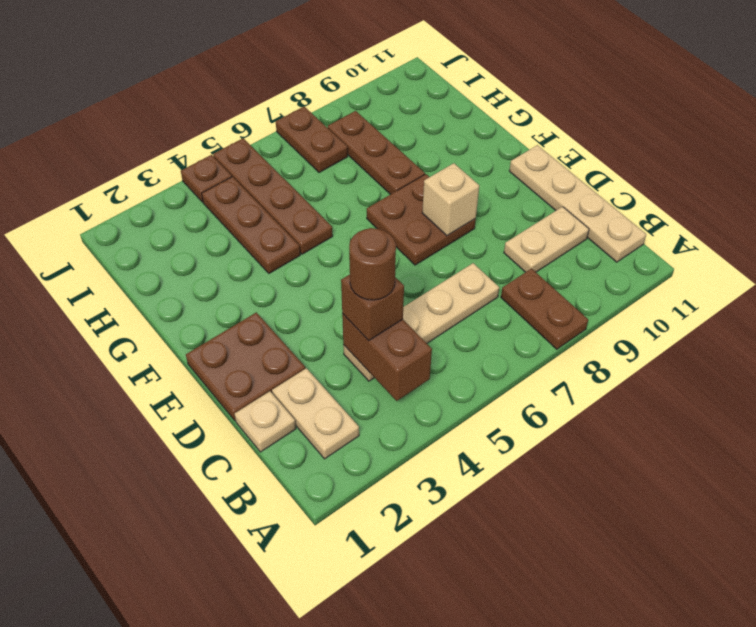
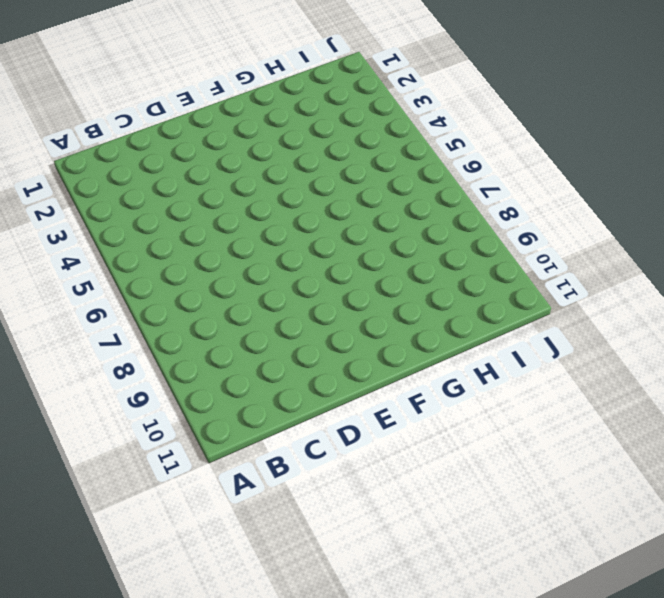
none -> brown plate A8:B8 level 1
none -> tan plate B2:C2 level 1
none -> tan plate B11:E11 level 1

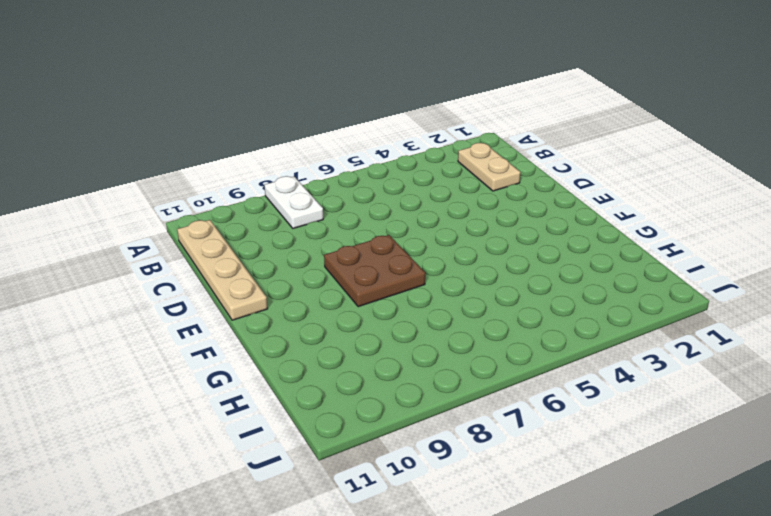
white plate A8:B8 level 1 -> brown plate A8:B8 level 1
none -> tan plate C1 level 1
none -> tan plate C4:C7 level 1
none -> tan plate C9:C10 level 1

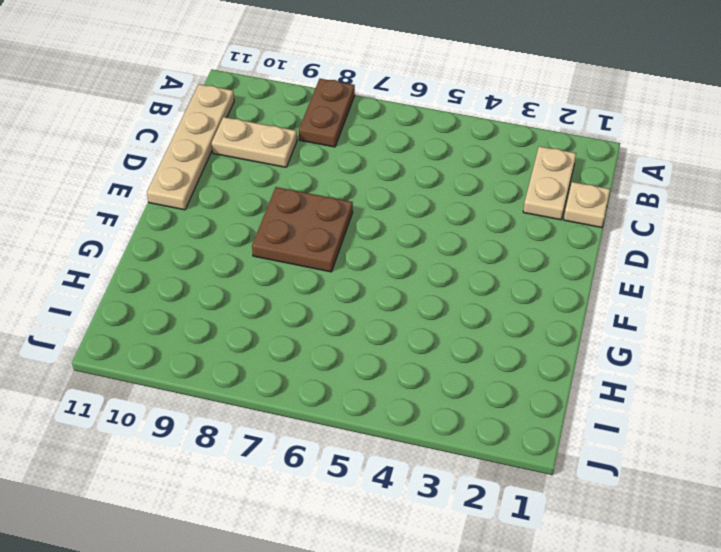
none -> tan plate C4:C7 level 1
none -> brown plate D1:E2 level 1
none -> brown plate G4:I4 level 1

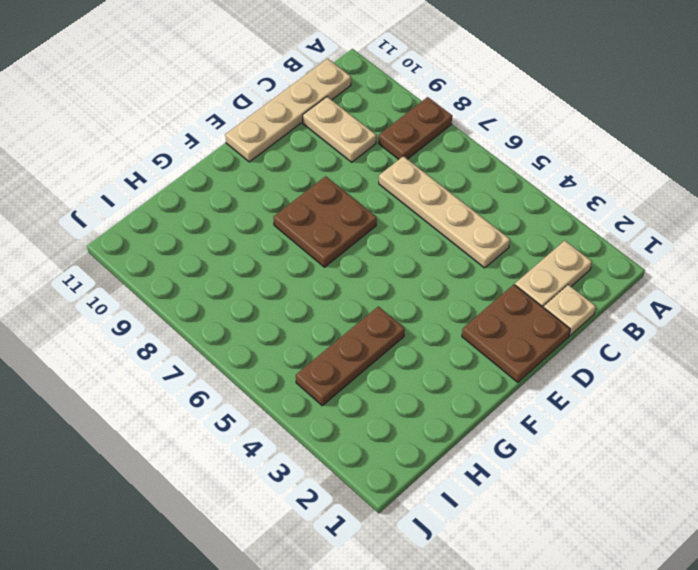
none -> brown plate G5:J5 level 1
none -> brown plate G8:I8 level 1
none -> brown plate I7:J7 level 1

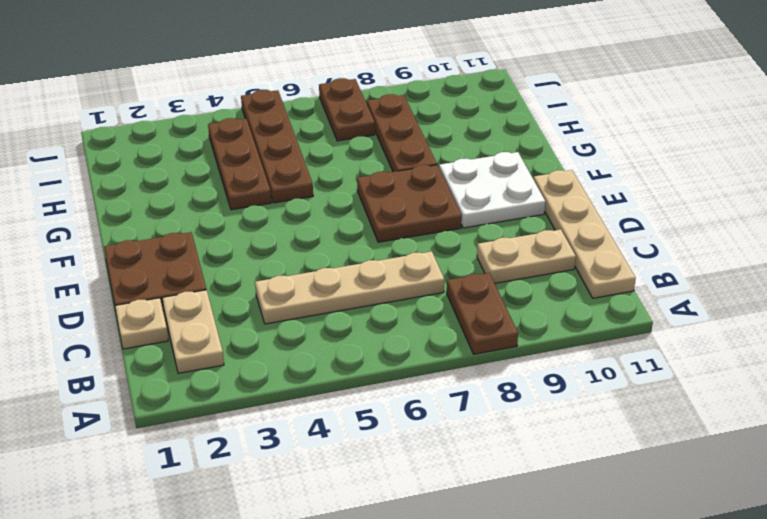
white plate E9:F10 level 1 -> none
none -> brown plate J4 level 1
none -> brown brick B4:C4 level 2
none -> tan brick E8 level 2

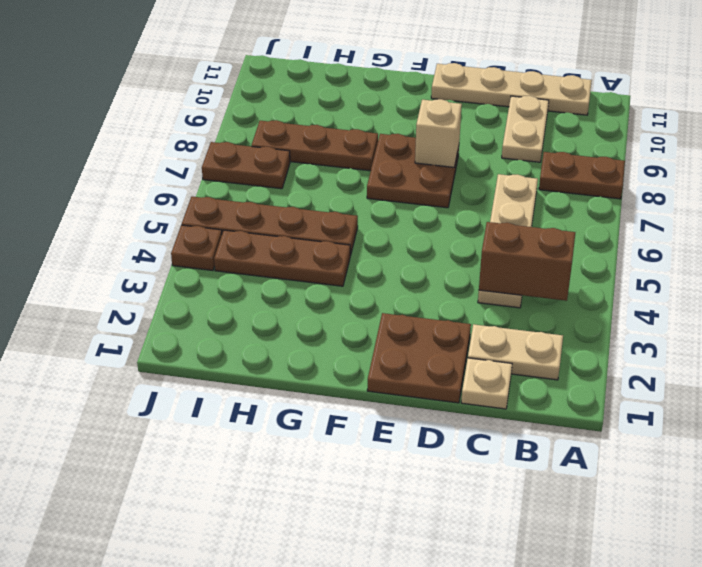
none -> brown brick C4 level 3
none -> brown round brick C4 level 4

